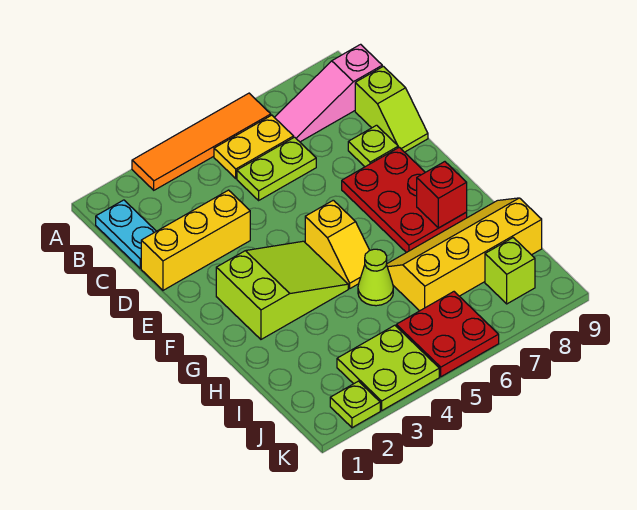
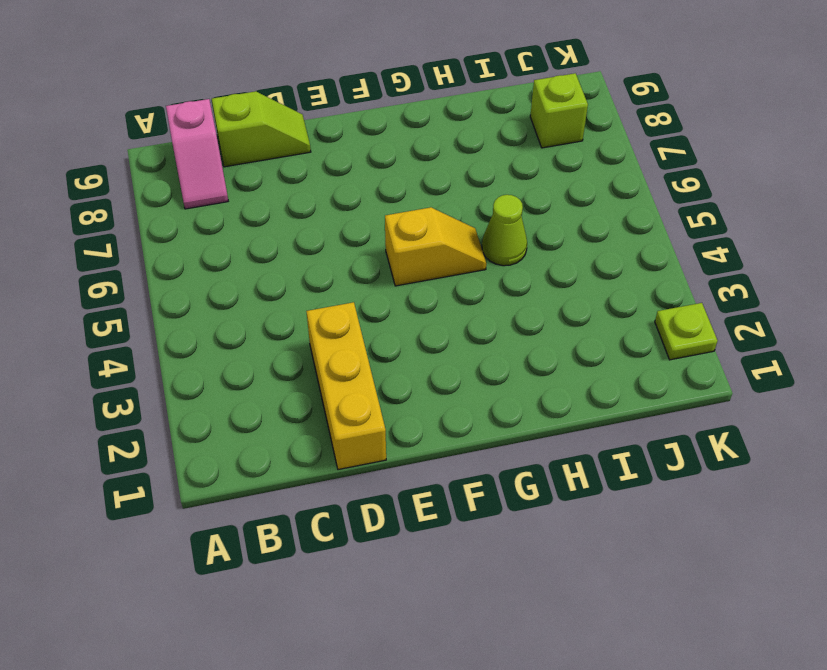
pink slope B8:B9 level 1 top 9 -> pink slope B7:B9 level 1 top 9
none -> orange tile A3:A6 level 1
none -> cyan plate B1:C1 level 1
none -> yellow plate B5:B6 level 1

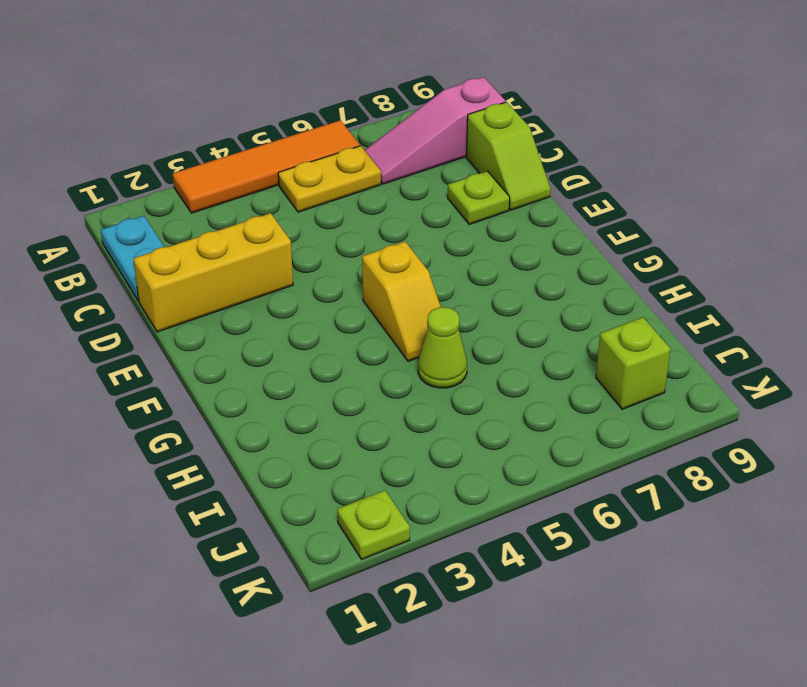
none -> lime plate C5:C6 level 1
none -> red plate E7:G8 level 1
none -> lime slope F2:G4 level 1 top 2

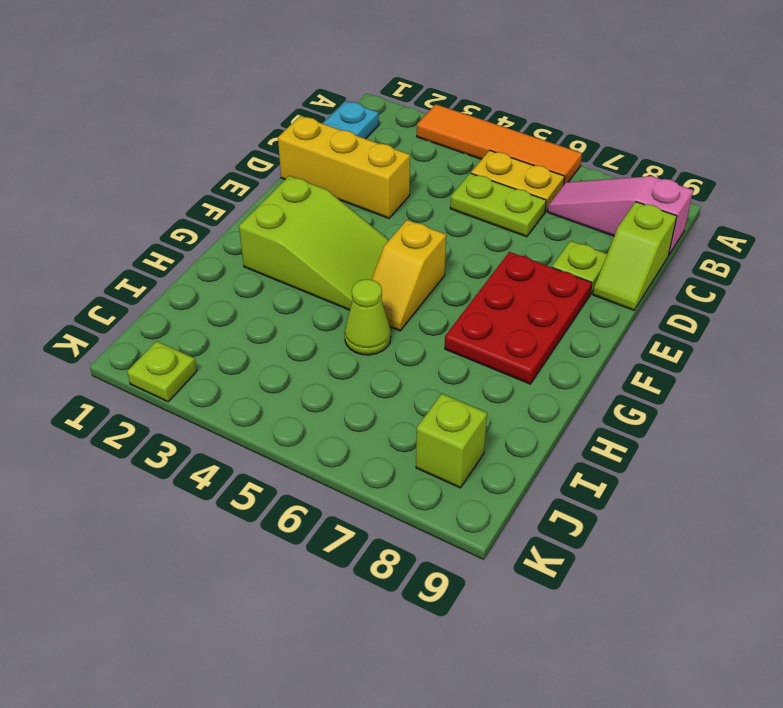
none -> yellow slope H6:I9 level 1 top I
none -> lime plate J3:K4 level 1
none -> red plate J5:K6 level 1

